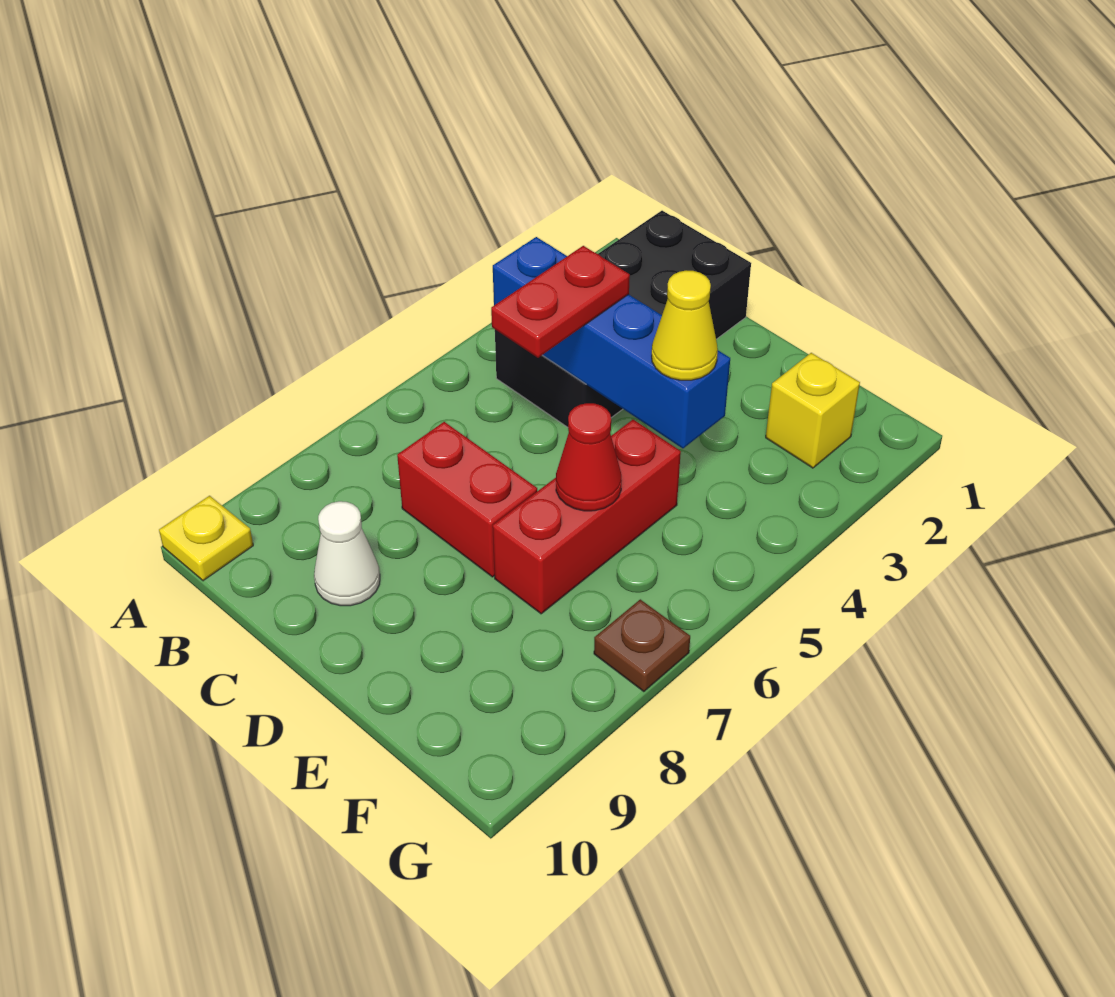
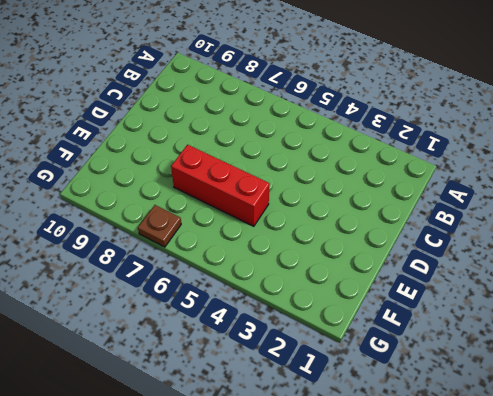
none -> yellow plate A10 level 1
none -> black brick B1:C4 level 1

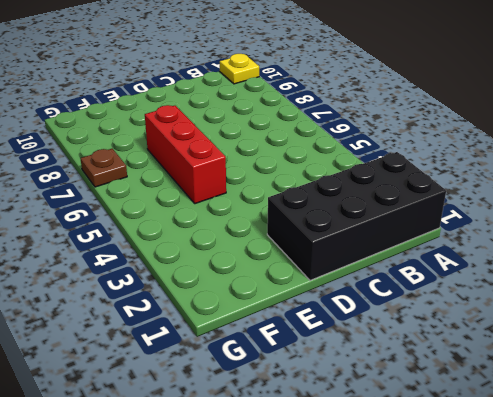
black brick A1:D2 level 1 -> black brick B1:C4 level 1
none -> red brick C7:D7 level 1
none -> white cone C9 level 1

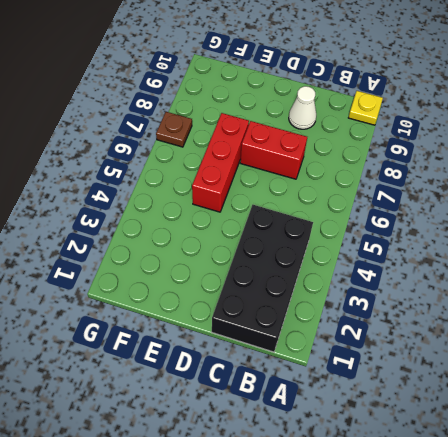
none -> yellow brick F2 level 1
none -> blue brick B4:E4 level 2

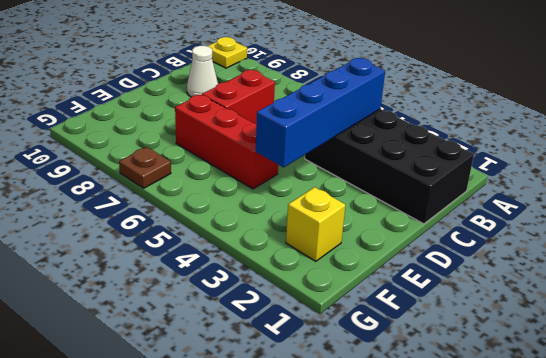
none -> red cone E6 level 2
none -> red plate C4:C5 level 3

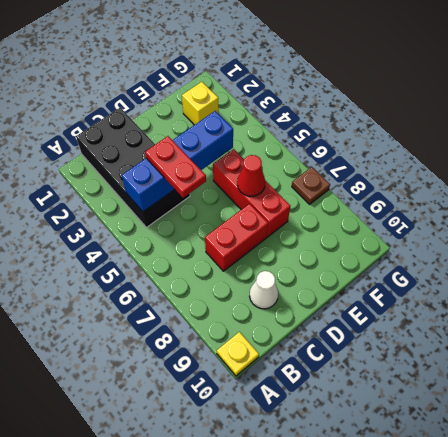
none -> yellow cone E4 level 3

